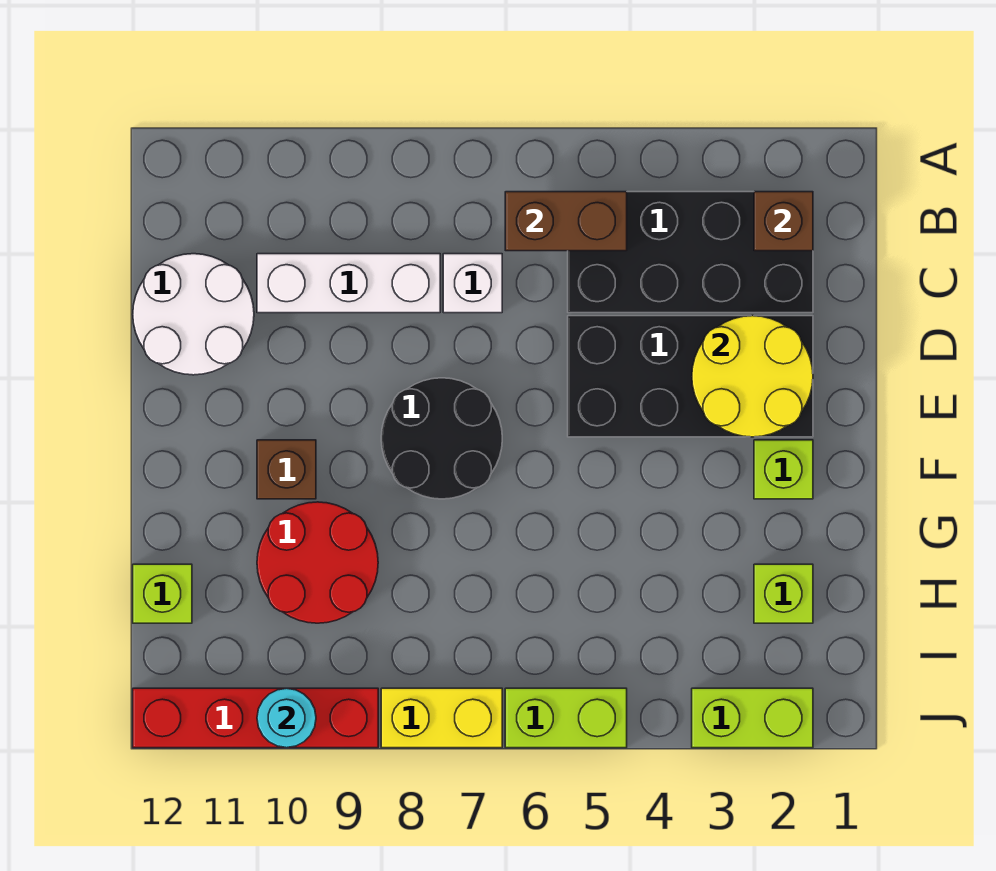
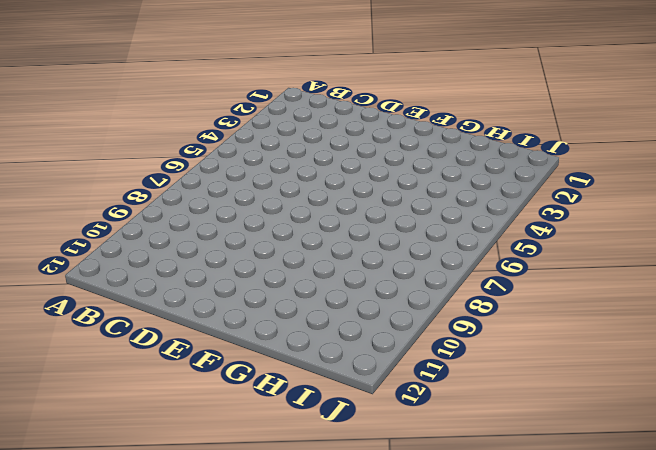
none -> black brick B2:C5 level 1
none -> white brick C7 level 1
none -> white brick C8:C10 level 1

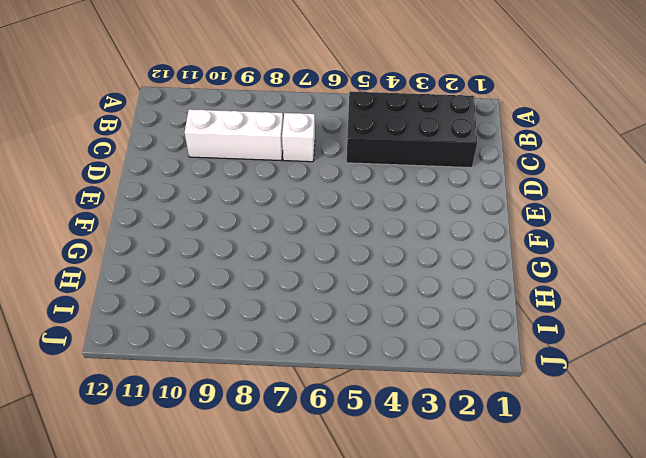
none -> white round brick C11:D12 level 1
none -> black brick D2:E5 level 1
none -> black round brick E7:F8 level 1

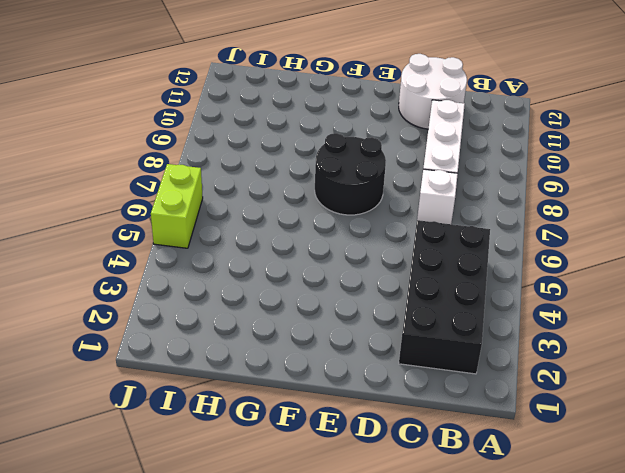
none -> black brick D2:E5 level 1
none -> lime brick F2 level 1
none -> brown brick F10 level 1

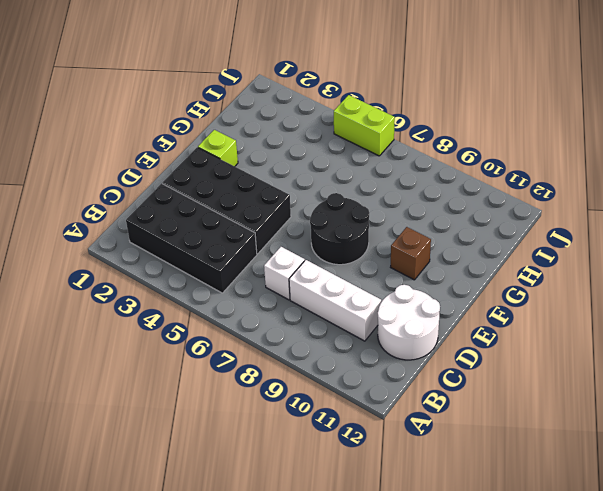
none -> red round brick G9:H10 level 1
none -> lime brick H2 level 1
none -> lime brick H12 level 1

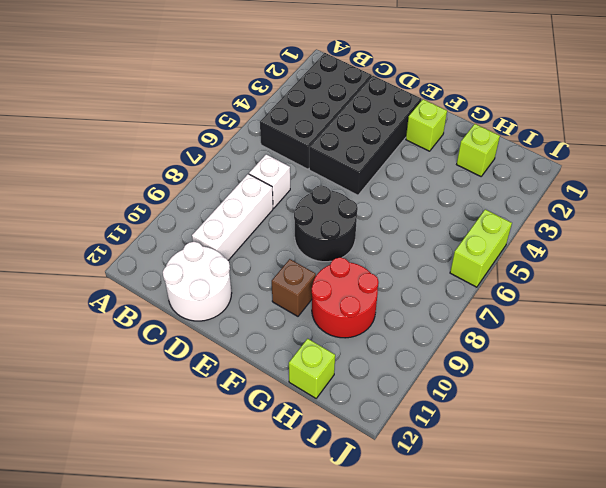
none -> lime brick J2:J3 level 1
none -> yellow brick J7:J8 level 1
none -> red brick J9:J12 level 1

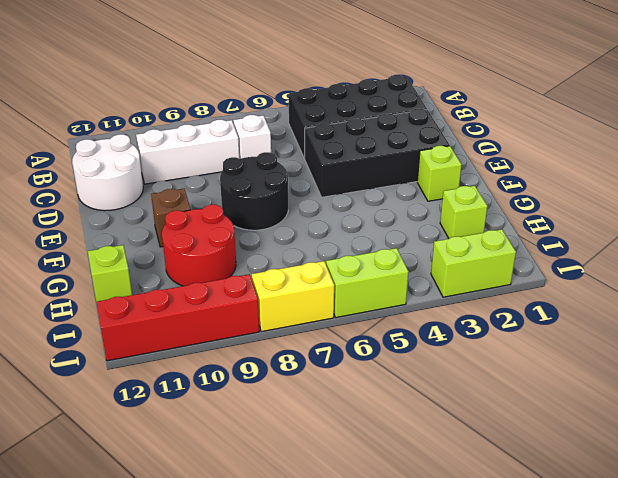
none -> brown brick B2 level 2
none -> brown brick B5:B6 level 2
none -> yellow round brick D2:E3 level 2

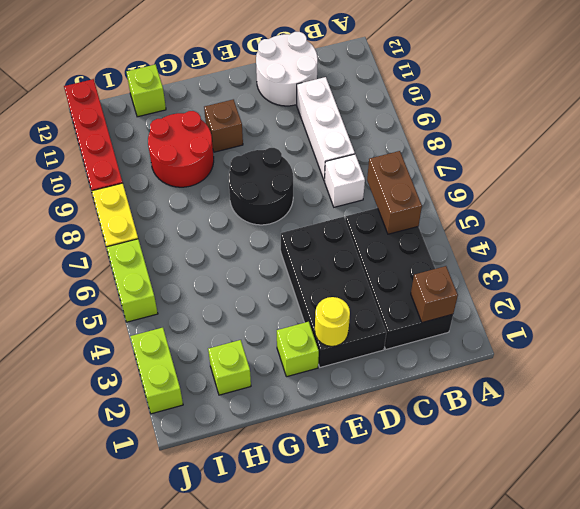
yellow round brick E2 level 2 -> yellow round brick D2:E3 level 2
none -> cyan round brick J10 level 2

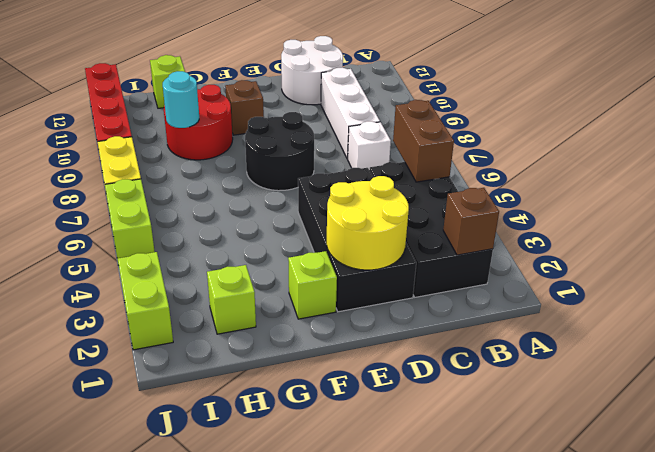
cyan round brick H9 level 2 -> cyan round brick J10 level 2

